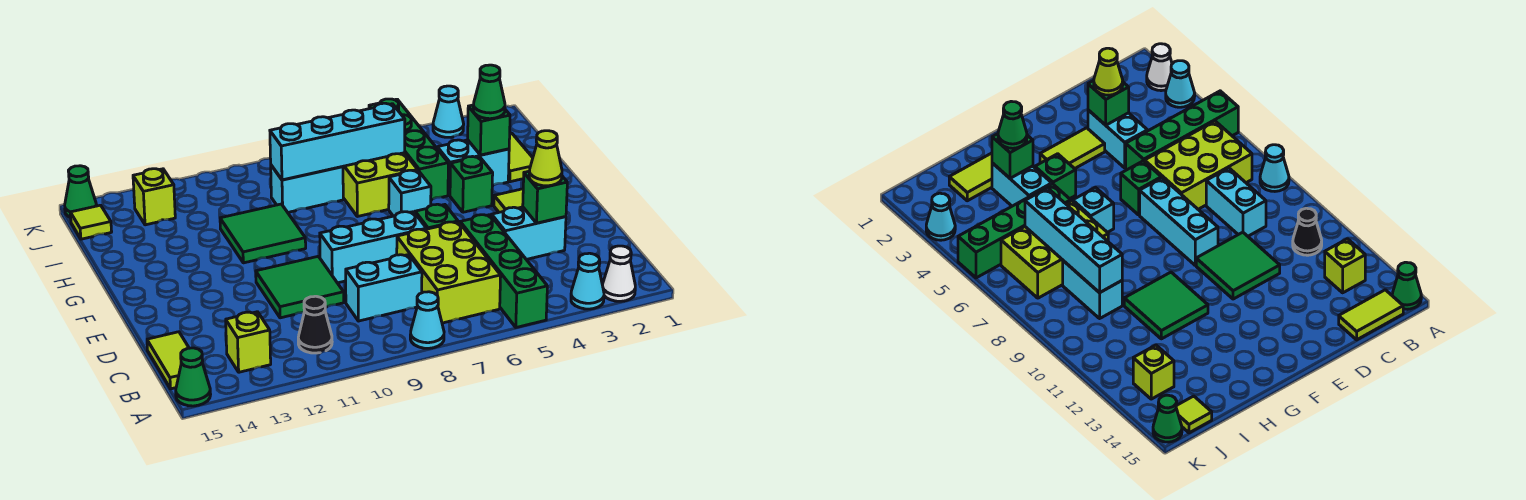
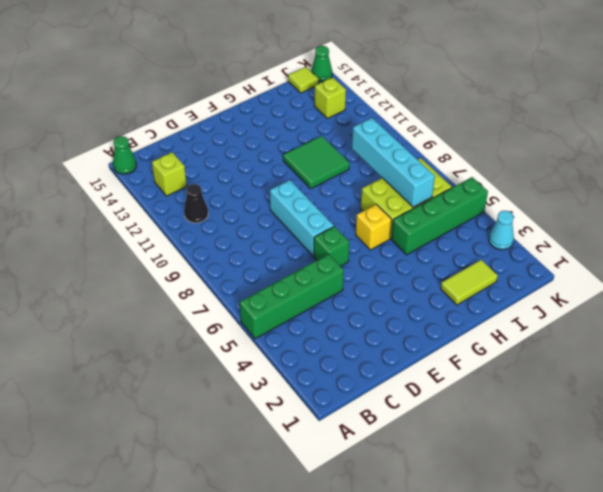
yellow brick G6 level 1 -> cyan brick G6 level 1
none -> white cone A2 level 1
none -> cyan cone A3 level 1
none -> cyan cone A8 level 1
none -> lime brick B6:D7 level 1

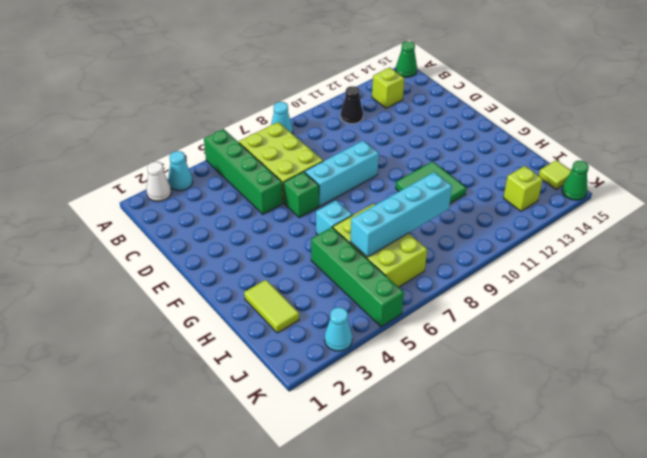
none -> lime tile B15:C15 level 1
none -> cyan brick C8:C9 level 1
none -> cyan brick D3:D4 level 1
none -> green tile D10:E11 level 1

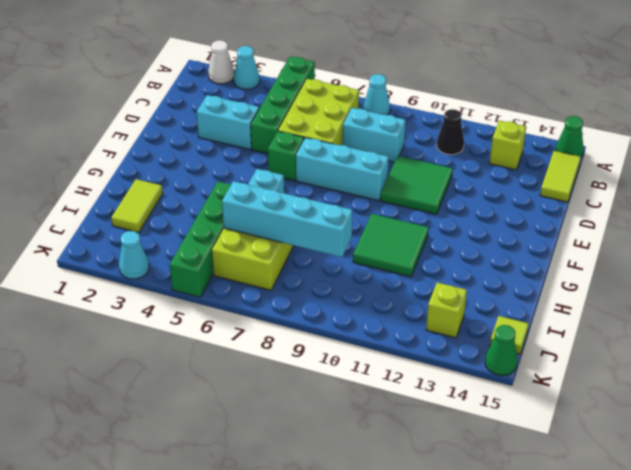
none -> lime tile E3:F3 level 1
none -> green brick G4 level 1
none -> cyan brick H3:H4 level 1
none -> cyan brick I8:I9 level 1

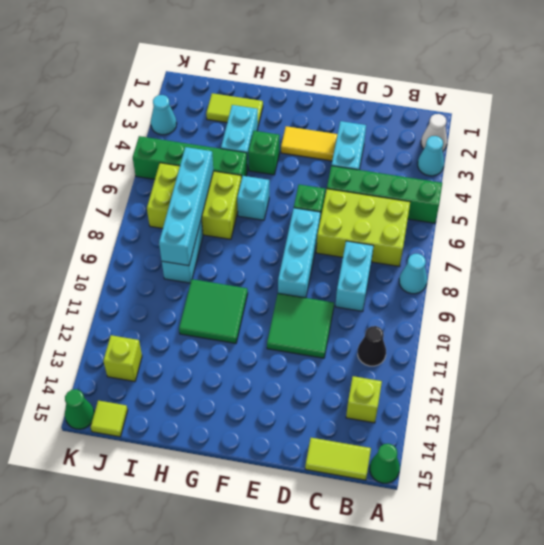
yellow tile E3:F3 level 1 -> lime tile E3:F3 level 1
none -> green brick D3 level 2
none -> green brick H3 level 2
none -> lime cone D3 level 3
none -> green cone H3 level 3

